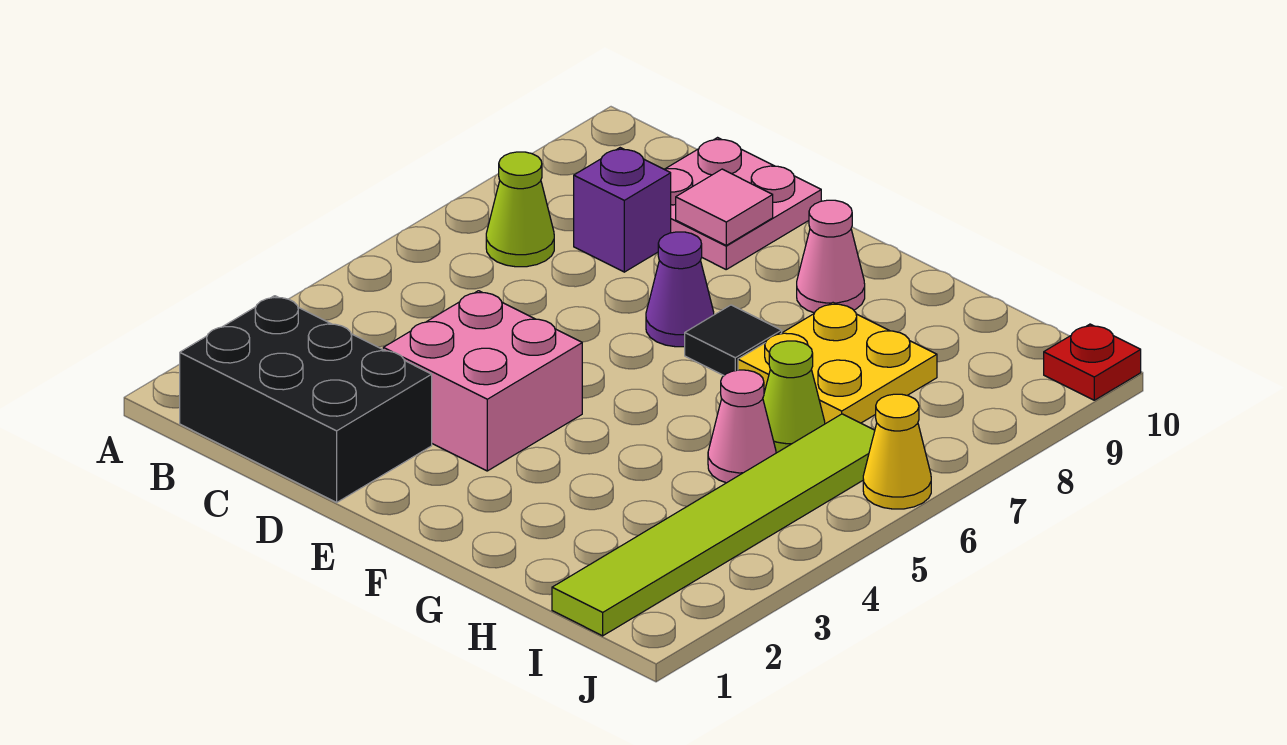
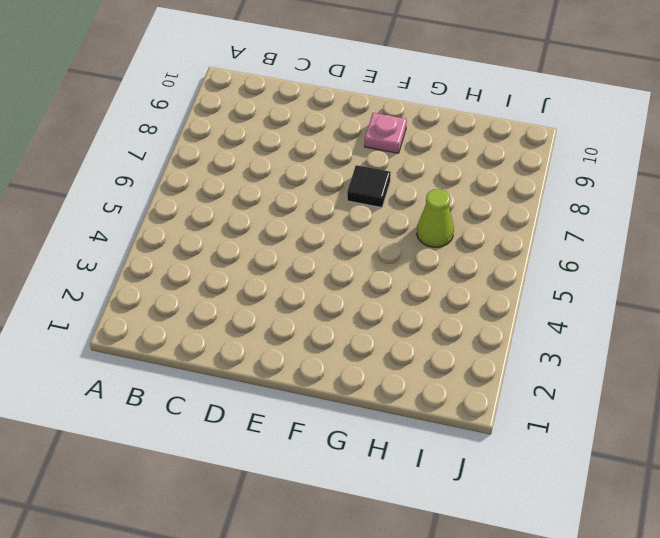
pink plate F9 level 1 -> pink cone F9 level 1
none -> black brick B1:D2 level 1
none -> lime cone B7 level 1
none -> purple brick C8 level 1

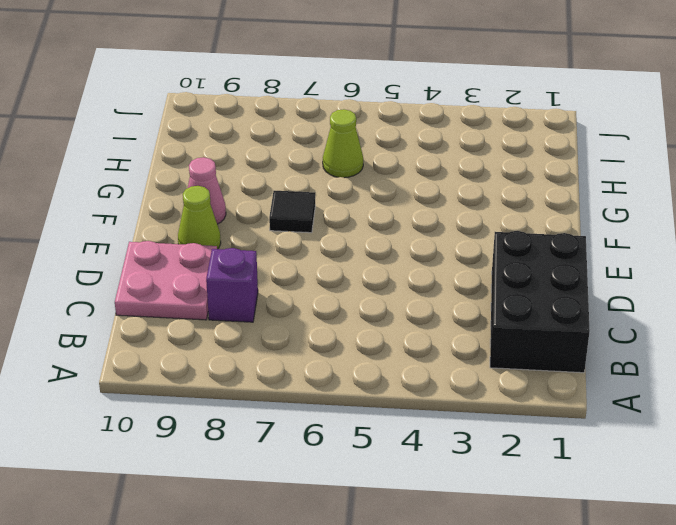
lime cone E9 level 1 -> lime cone B7 level 1
none -> pink brick D3:E4 level 1
none -> purple cone E7 level 1
none -> yellow plate G7:H8 level 1

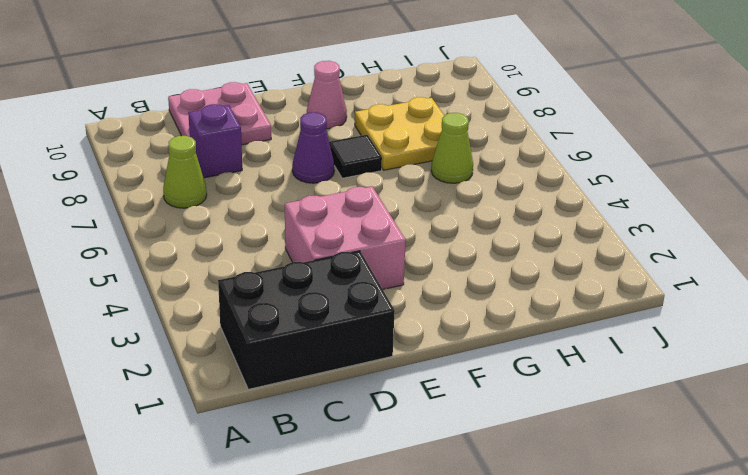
none -> pink cone H5 level 1
none -> lime tile I1:I6 level 1
none -> yellow cone J6 level 1

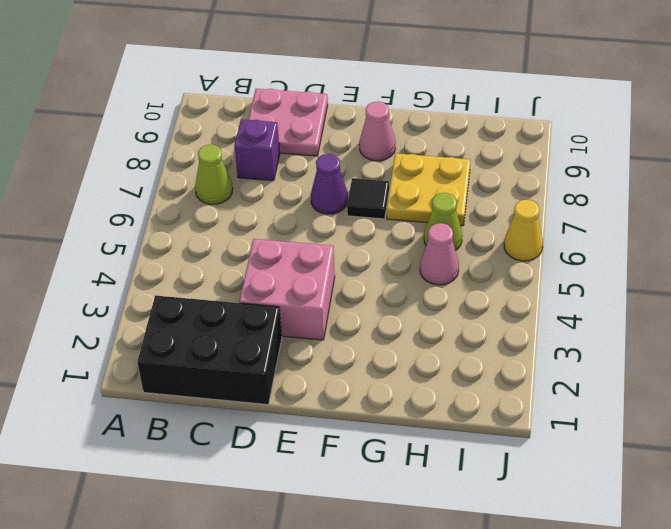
none -> lime tile I1:I6 level 1
none -> red plate J10 level 1
none -> pink tile D9 level 2

